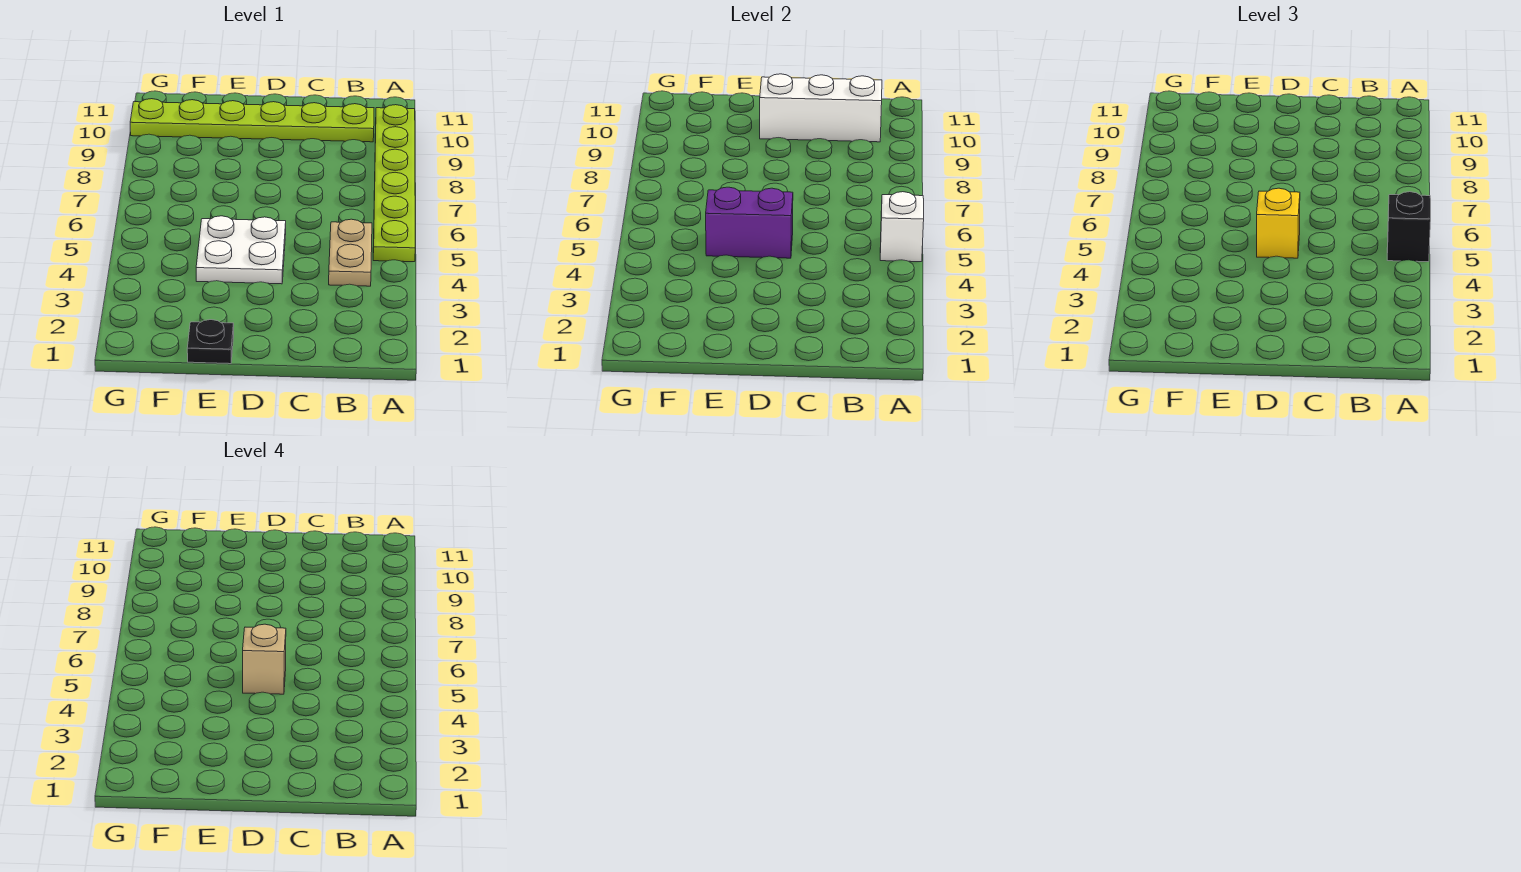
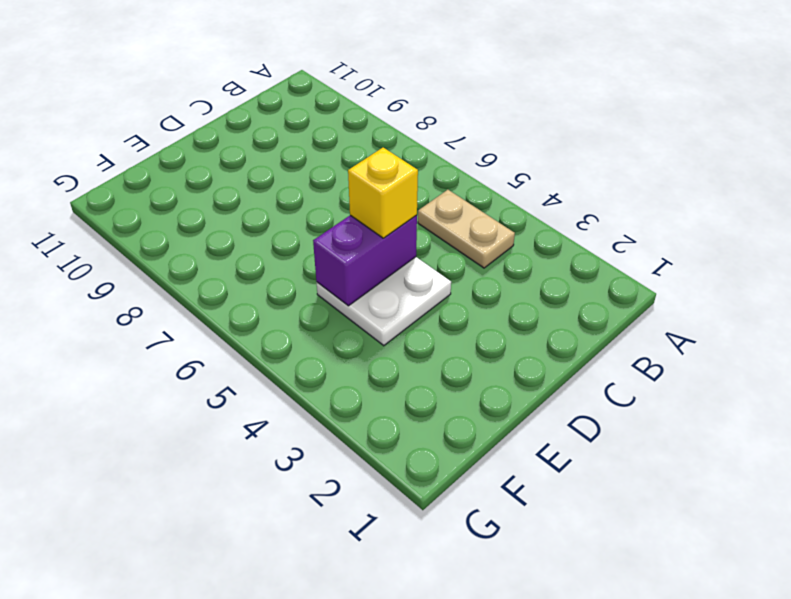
none -> lime plate A5:A10 level 1
none -> lime plate B10:G10 level 1

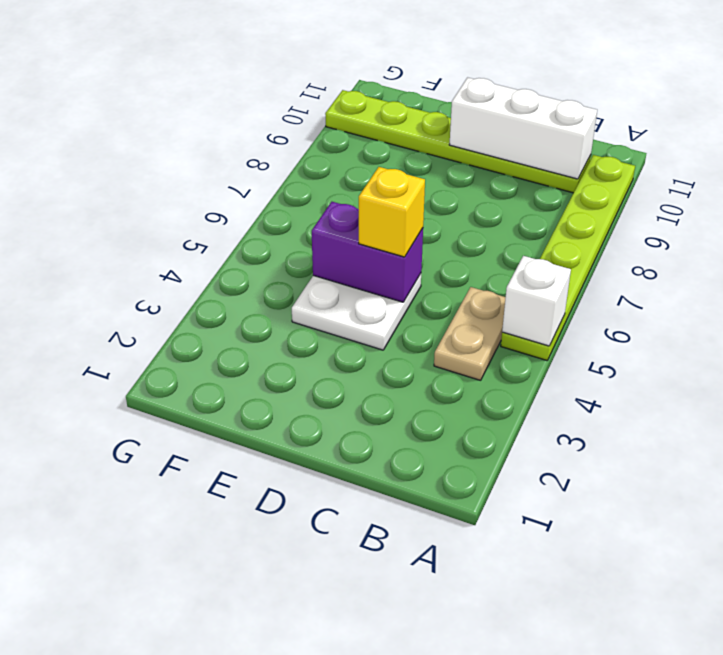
none -> black plate E1 level 1
none -> black brick A5 level 3

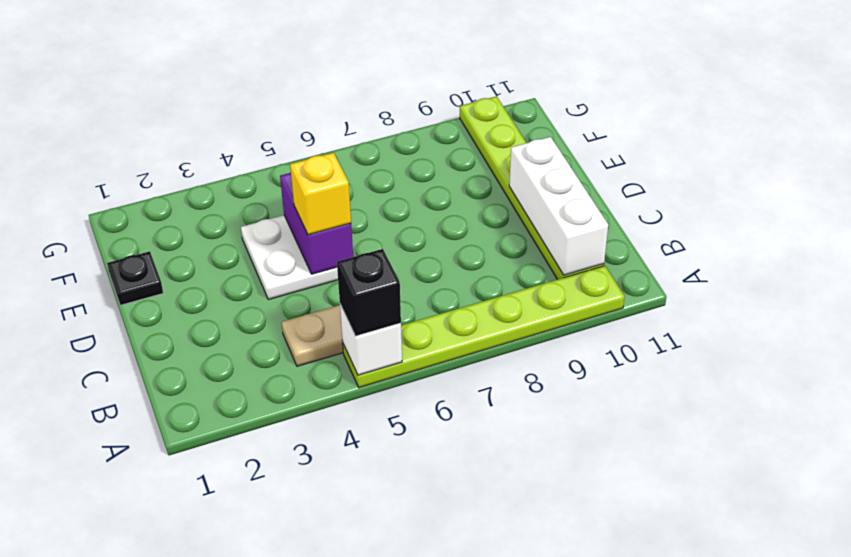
none -> tan brick D5 level 4

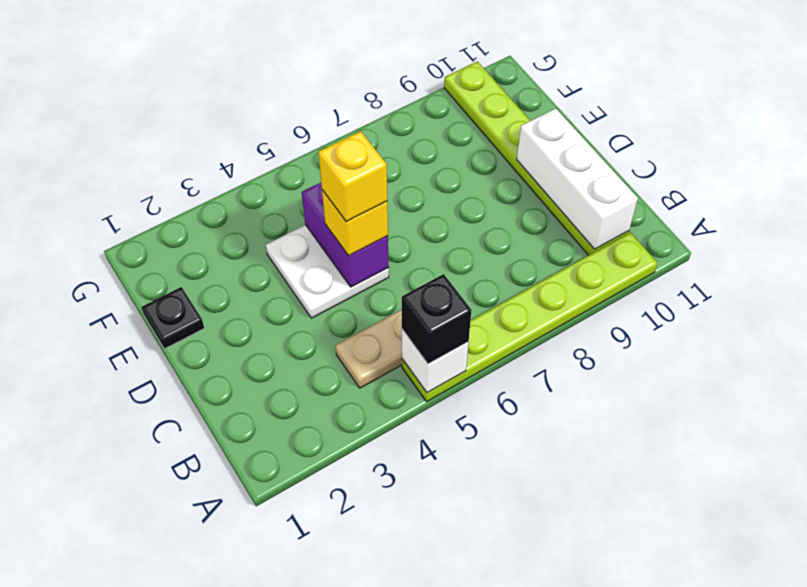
yellow brick D5 level 4 -> tan brick D5 level 4

